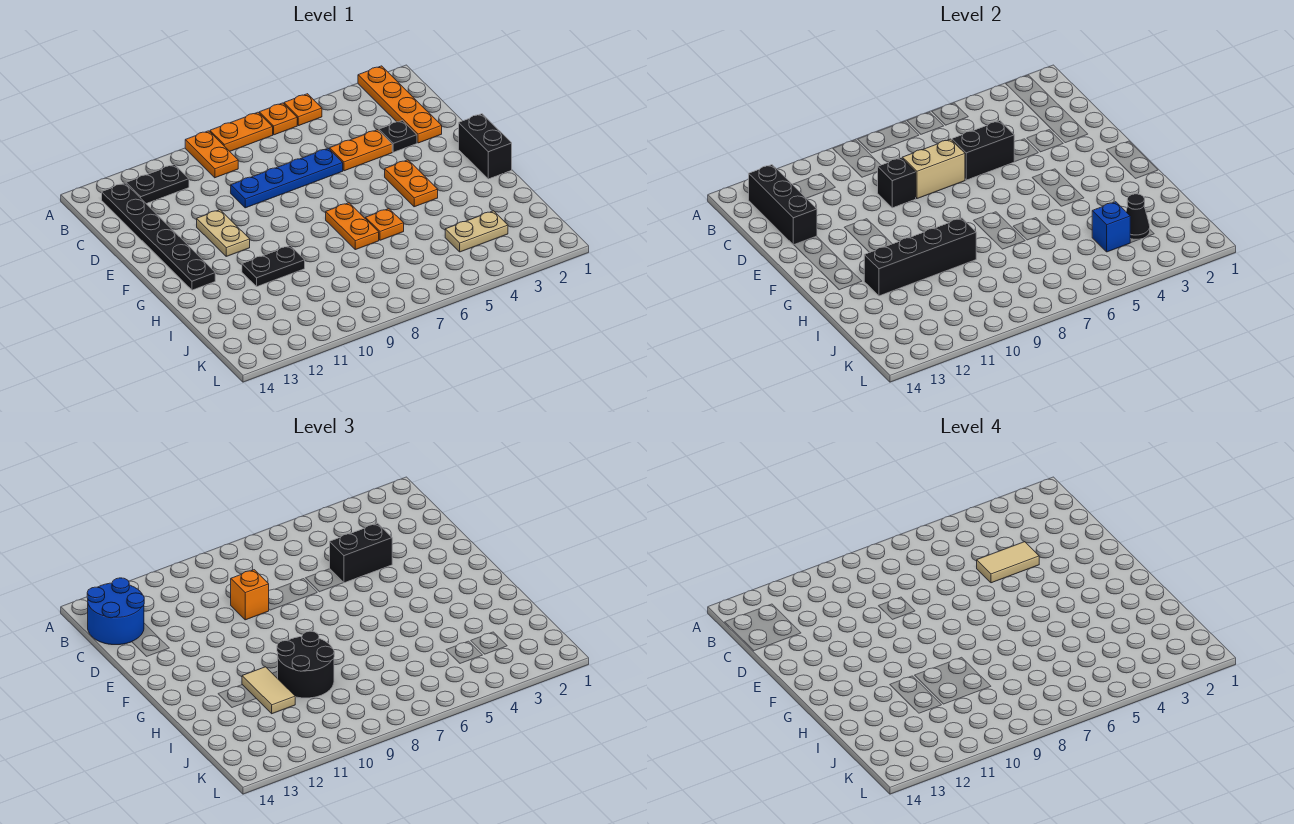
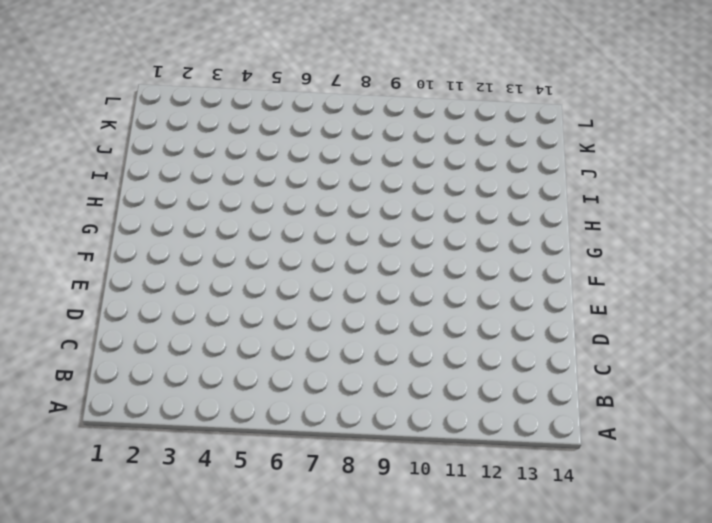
none -> orange plate A2:D2 level 1
none -> orange plate A5 level 1
none -> orange plate A6 level 1
none -> orange plate A7:A8 level 1

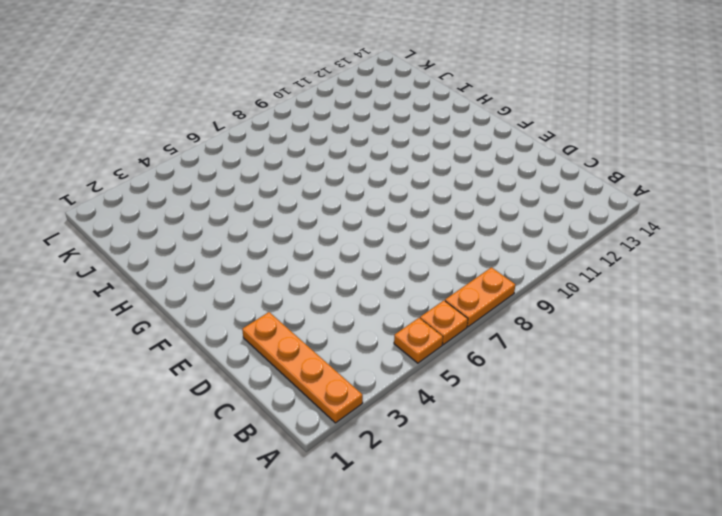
none -> orange plate A9:B9 level 1
none -> black plate B11:B12 level 1
none -> black plate B13:G13 level 1
none -> black plate D3 level 1

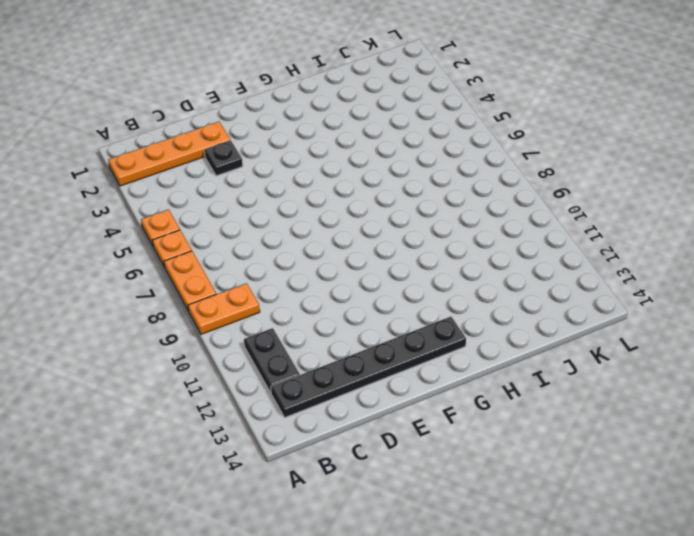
none -> orange plate D4:D5 level 1
none -> blue plate D6:D9 level 1
none -> tan plate E11:F11 level 1
none -> black brick F1:G1 level 1

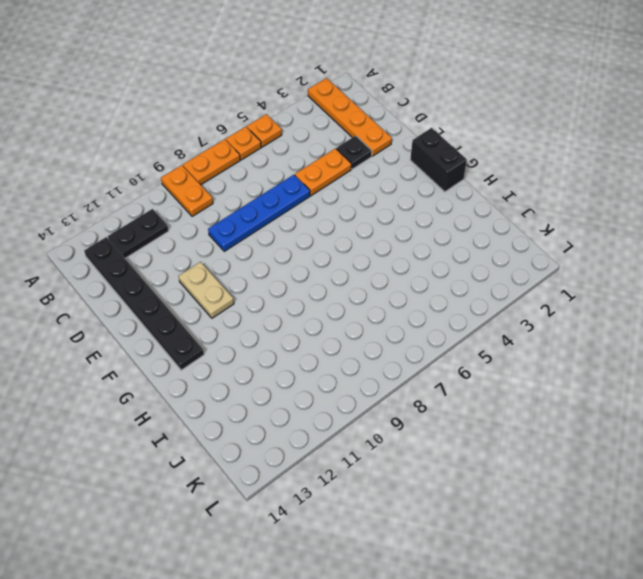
none -> orange plate F4:G4 level 1
none -> orange plate G7:H7 level 1
none -> orange plate H6 level 1
none -> black plate H10:H11 level 1

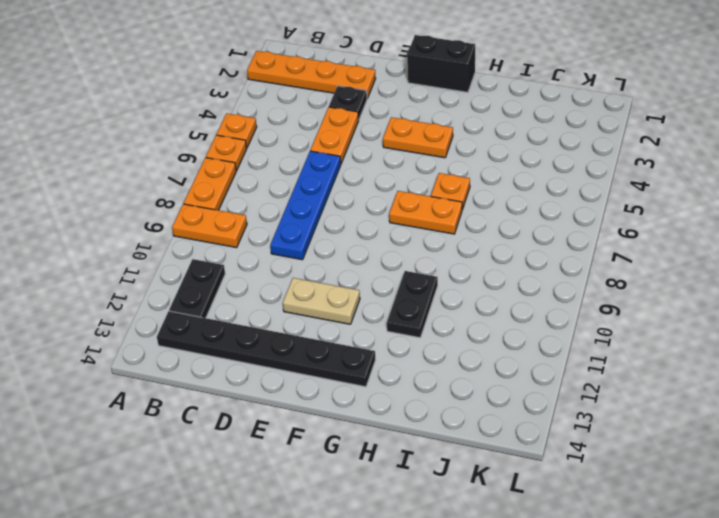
none -> tan plate J3:J4 level 1
none -> black brick B13:D13 level 2
none -> black brick D5:D6 level 2
none -> tan brick D7:D8 level 2

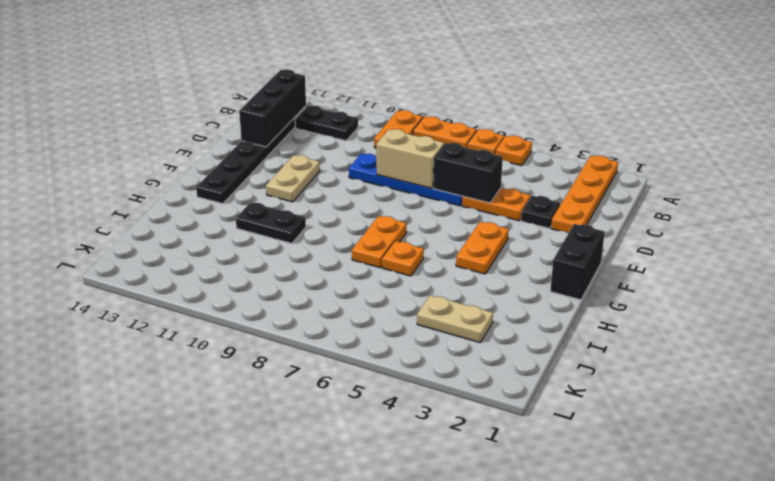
none -> black brick D9 level 2
none -> black brick H9:H12 level 2
none -> black cone J3 level 2
none -> blue brick J4 level 2

